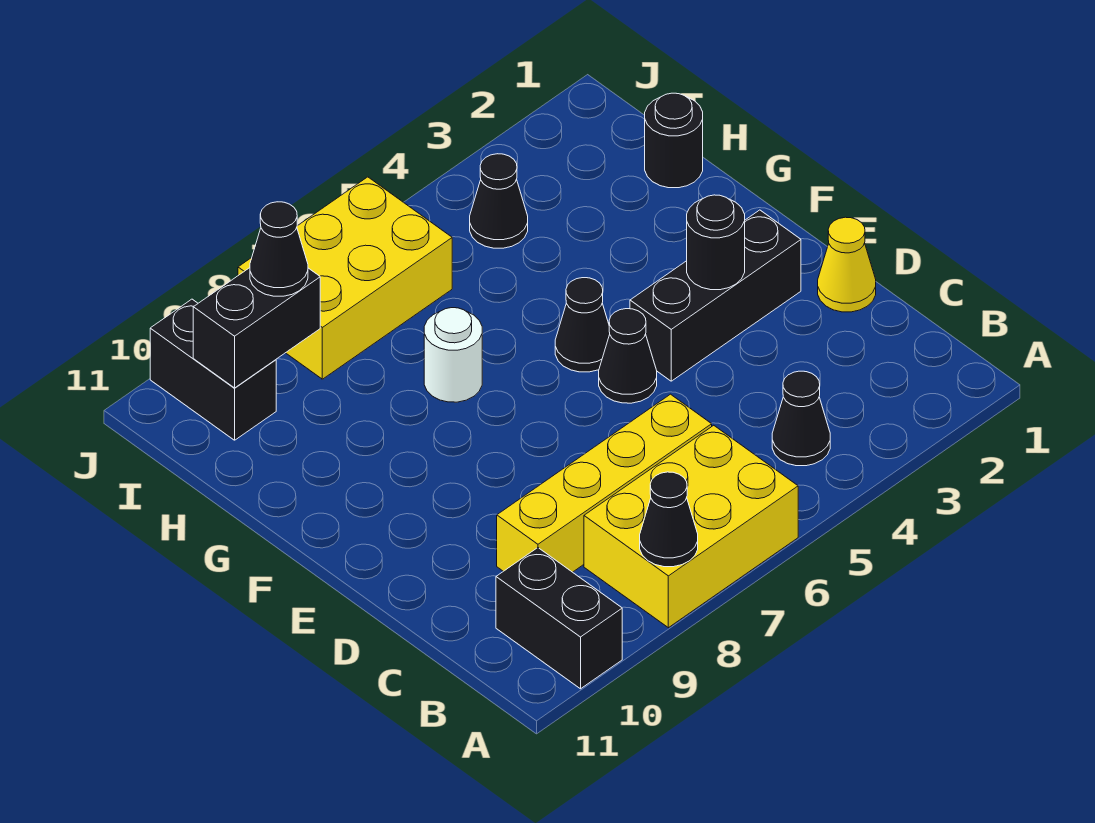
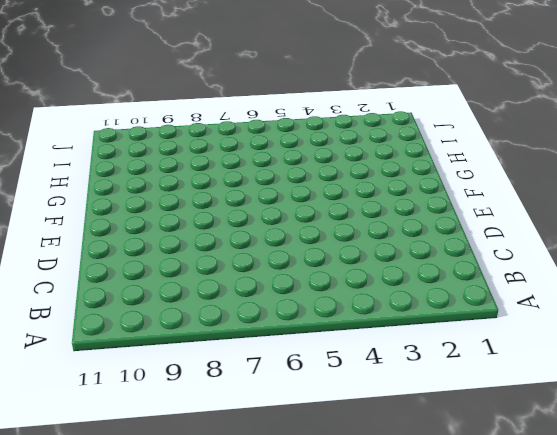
none -> yellow brick A6:B8 level 1
none -> black brick A10:B10 level 1
none -> black cone B4 level 1

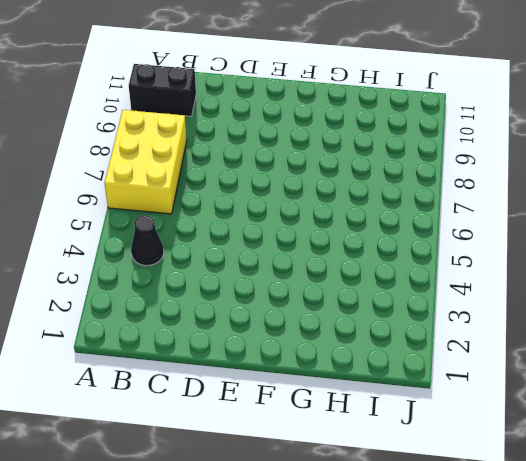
none -> yellow brick C6:C9 level 1
none -> yellow cone D1 level 1
none -> black brick E2:E4 level 1

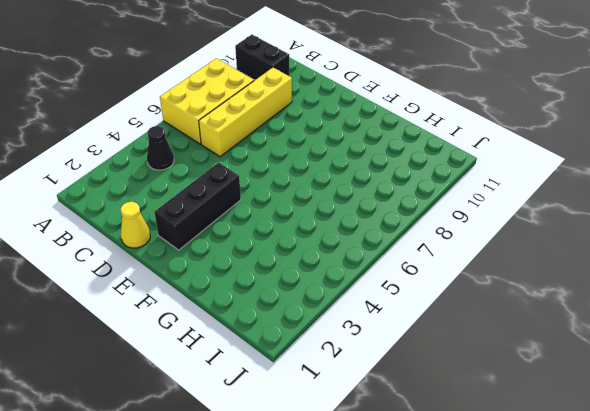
none -> black cone E5 level 1
none -> black cone F5 level 1
none -> white round brick G7 level 1

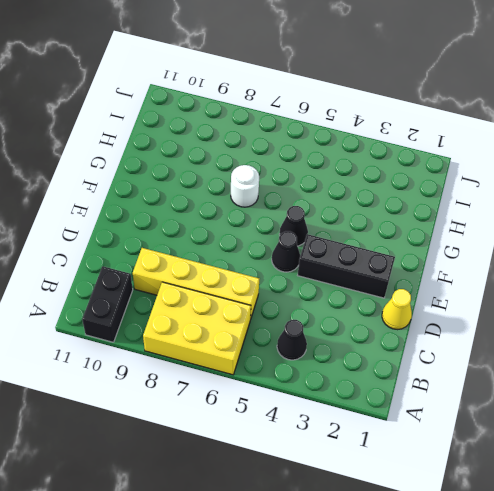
none -> black round brick H1 level 1
none -> black cone I4 level 1
none -> yellow brick I6:J8 level 1

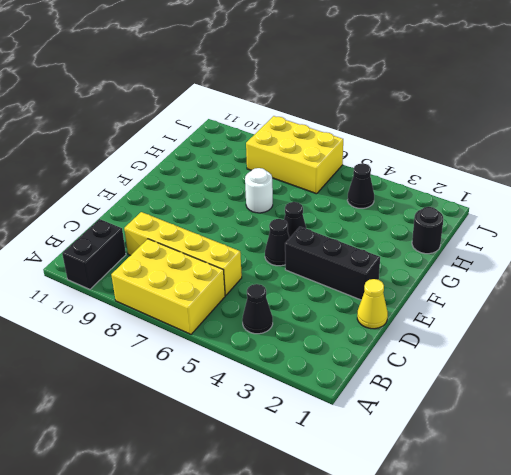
none -> black brick I10:J10 level 1
none -> black cone A8 level 2
none -> black round brick E3 level 2

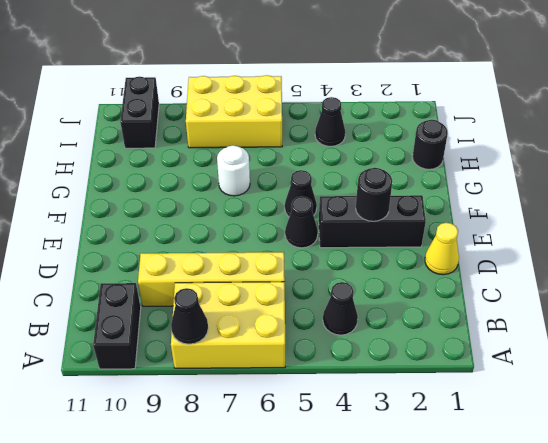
none -> black brick I9:I10 level 2
none -> black cone I9 level 3

